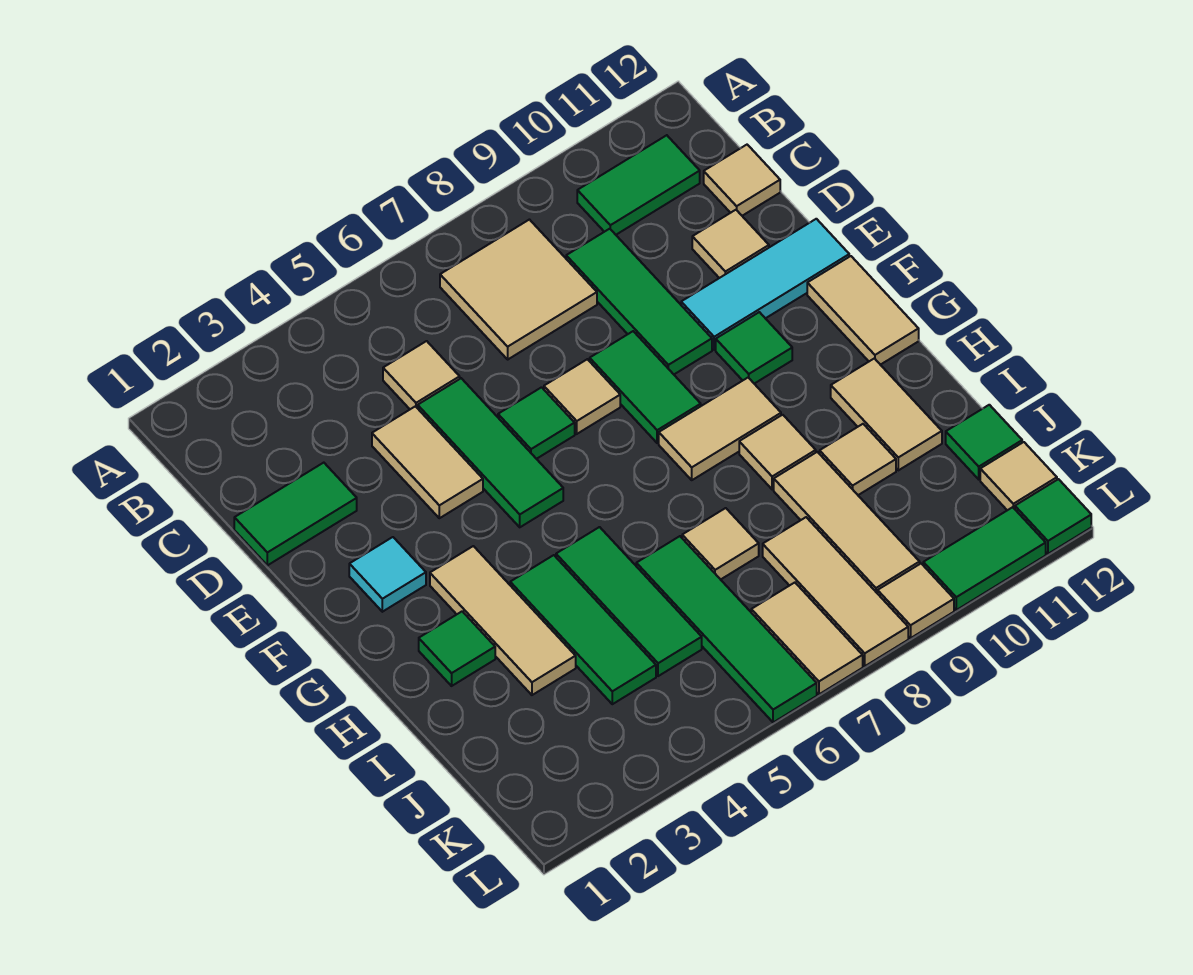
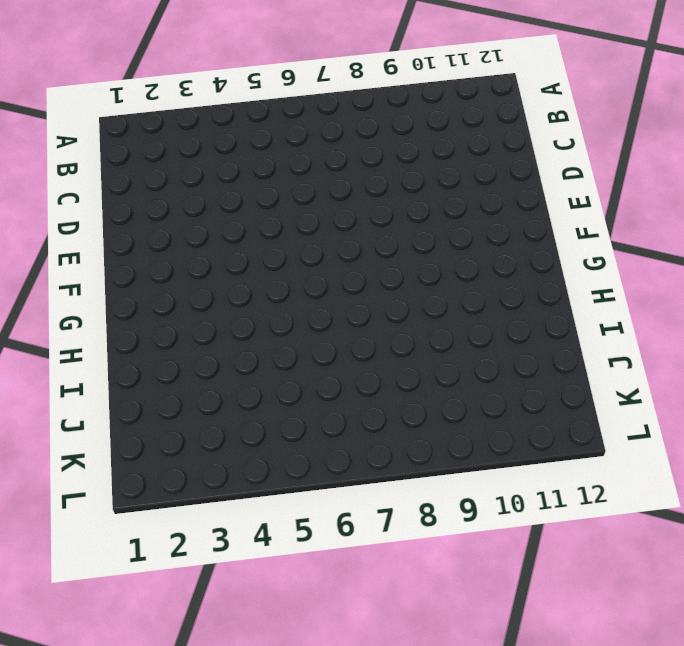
none -> tan tile B7:C8 level 1
none -> green tile B10:B11 level 1
none -> tan tile C5 level 1
none -> green tile C9:E9 level 1

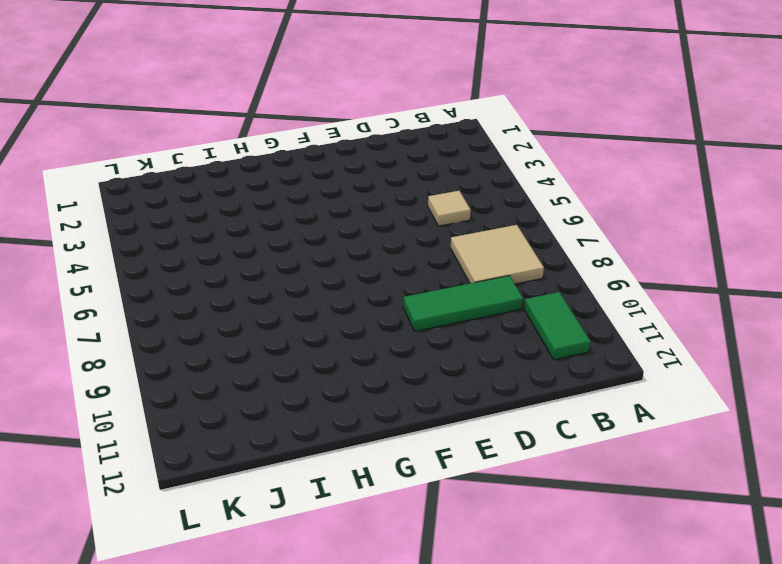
none -> tan tile C12 level 1
none -> green tile D1:D2 level 1
none -> tan tile D4:E4 level 1
none -> green tile D5:F5 level 1

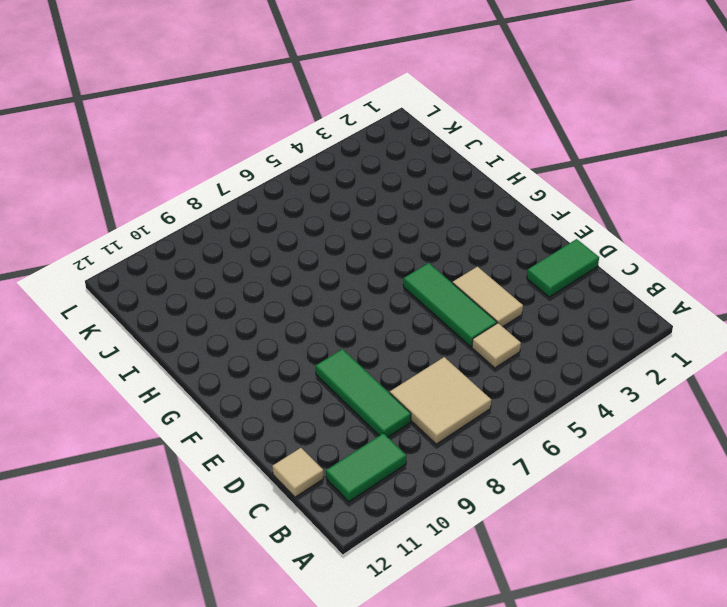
none -> tan tile D11 level 1
none -> green tile E6 level 1
none -> tan tile E7 level 1
none -> green tile E8:F8 level 1

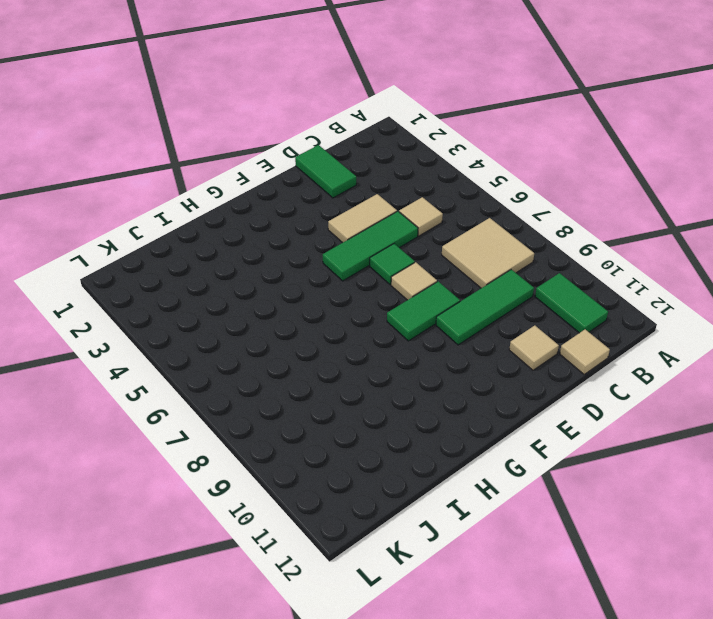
none -> cyan tile E10:E12 level 1
none -> cyan tile F2 level 1
none -> green tile F10 level 1
none -> tan tile F12:G12 level 1

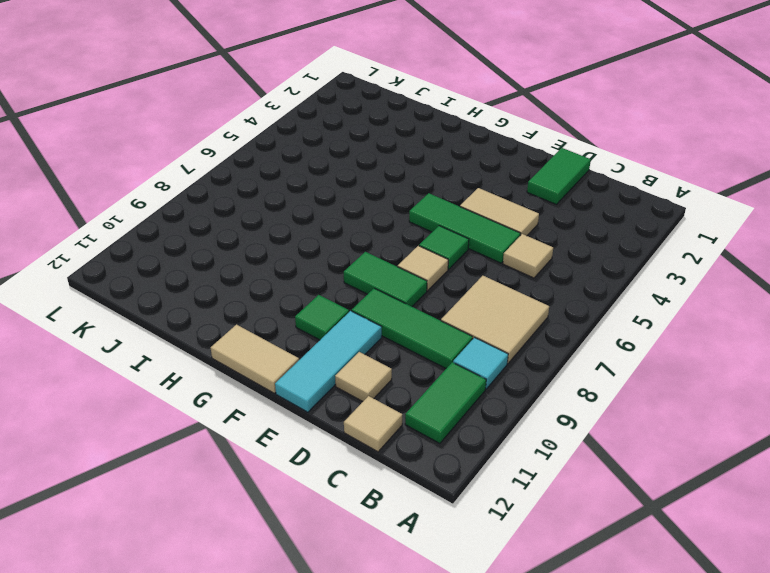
cyan tile B9 level 1 -> cyan tile F2 level 1
none -> tan tile G3:I3 level 1
none -> tan tile G8:G9 level 1
none -> green tile H2 level 1
none -> green tile H4:J4 level 1

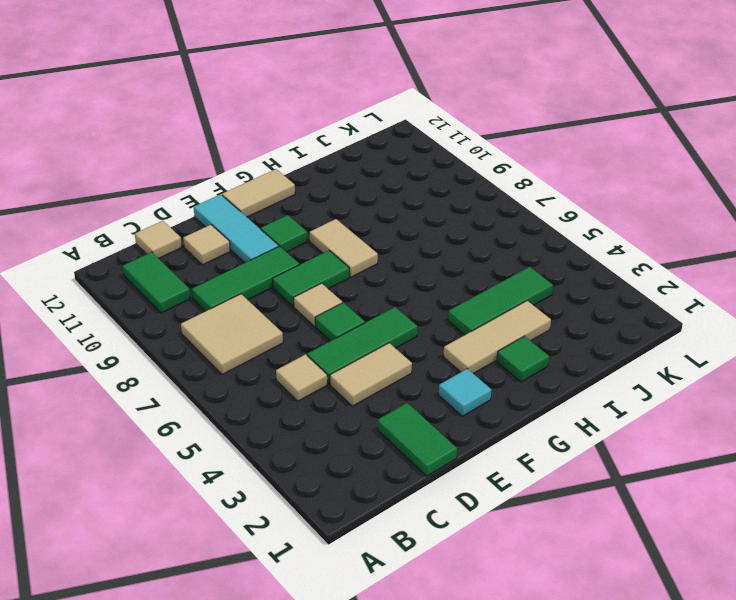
none -> green tile H5:J5 level 1
none -> tan tile H9 level 1
none -> tan tile H11:I11 level 1
none -> green tile I6:L6 level 1

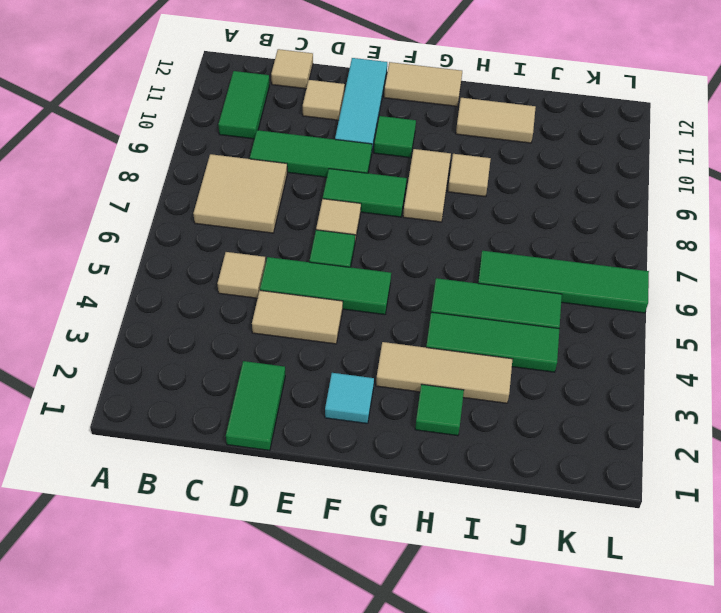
none -> tan tile I7 level 1
none -> tan tile I9:K9 level 1
none -> tan tile I10 level 1
none -> tan tile J8:L8 level 1

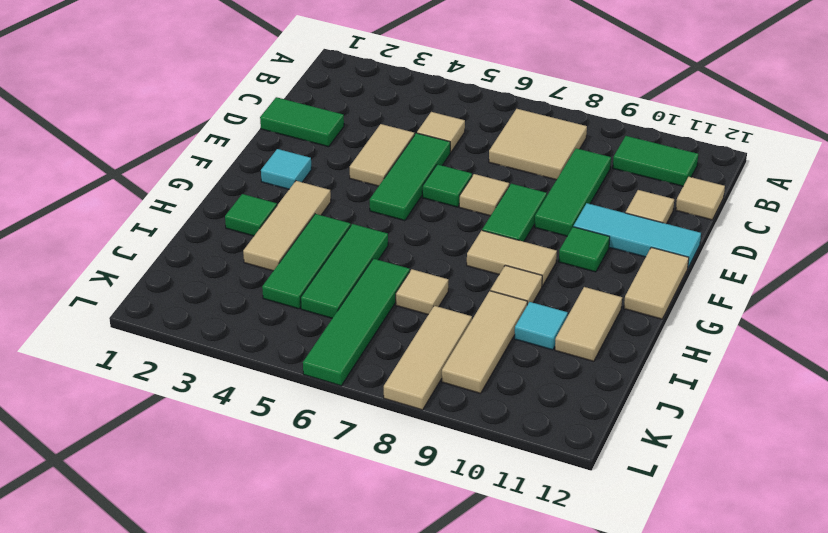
cyan tile I10 level 1 -> tan tile I10 level 1
none -> green tile J12 level 1
none -> tan tile K7:L7 level 1
none -> tan tile K12 level 1
none -> tan tile L9 level 1

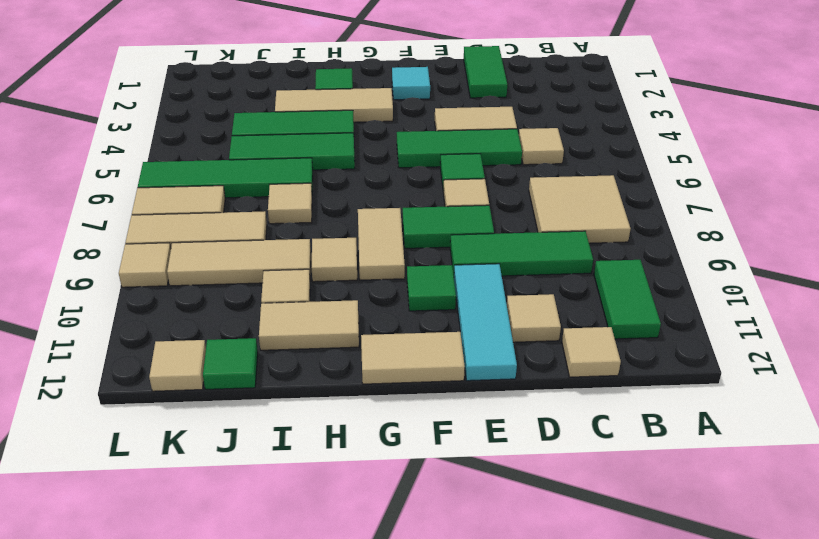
none -> green tile L10:L11 level 1
none -> green tile L12 level 1

